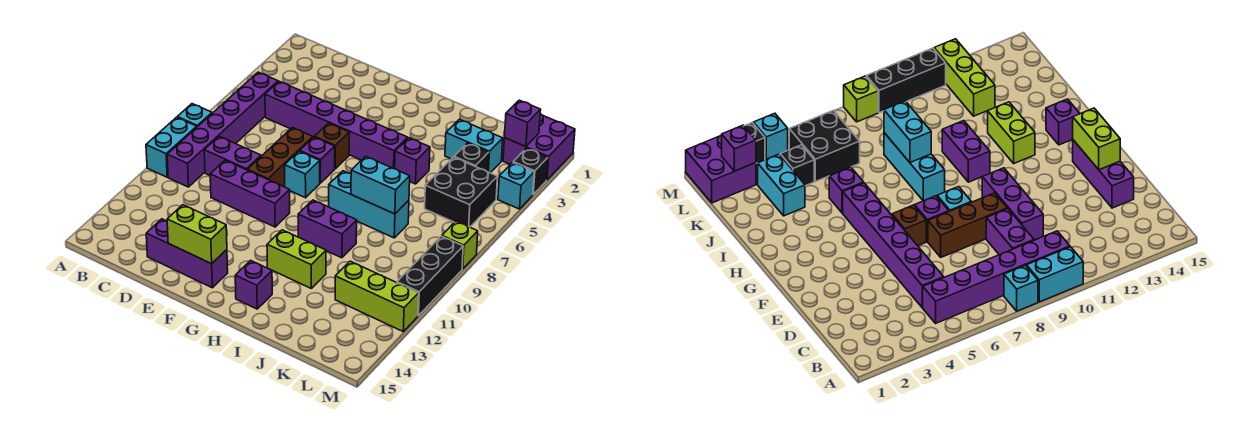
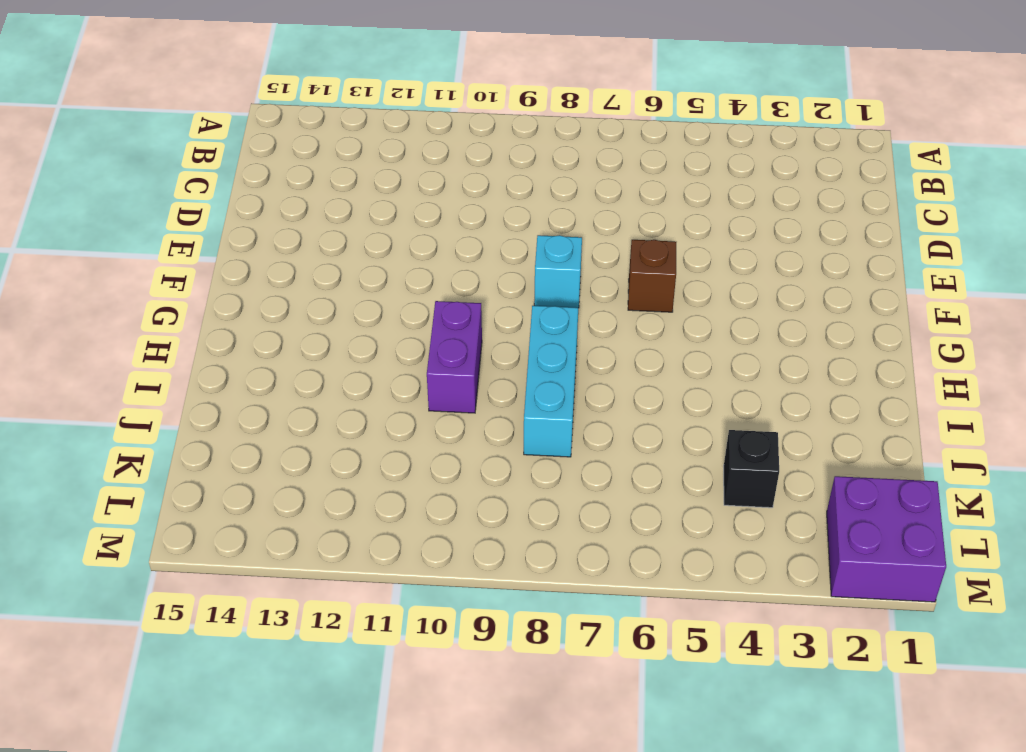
none -> cyan brick A8 level 1
none -> cyan brick A9:A10 level 1
none -> purple brick B5:B10 level 1

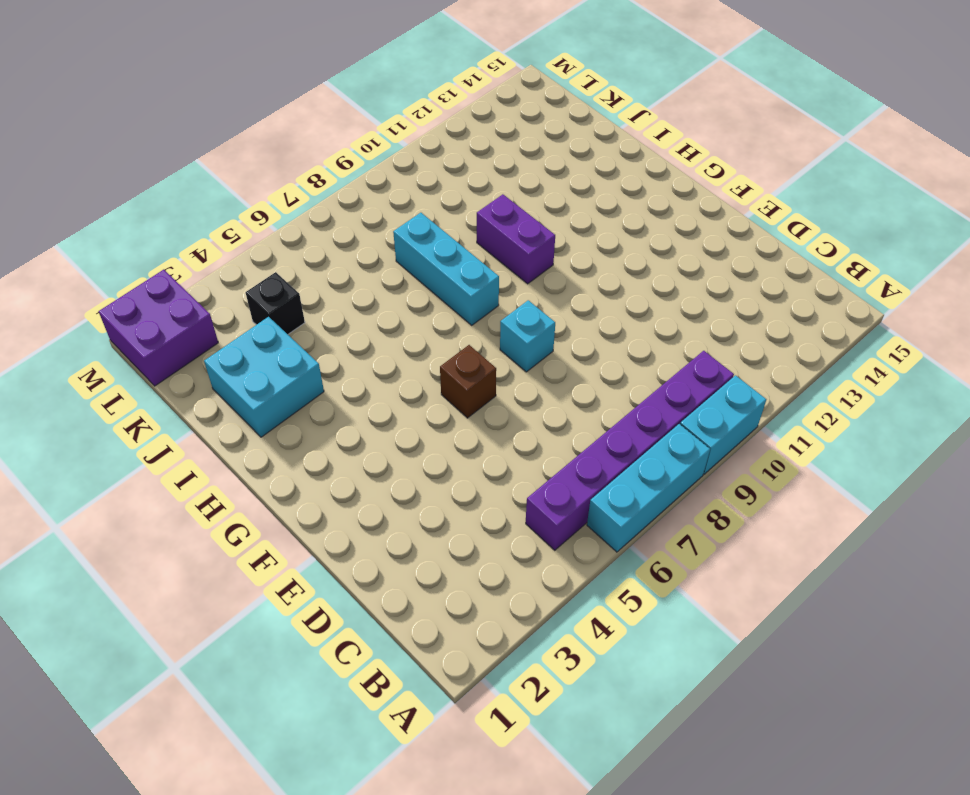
cyan brick A6:A8 level 1 -> cyan brick A8 level 1
cyan brick I2:J3 level 1 -> cyan brick J3:K3 level 1
none -> purple brick C5:H5 level 1
none -> purple brick C9:D9 level 1
none -> purple brick D10:F10 level 1

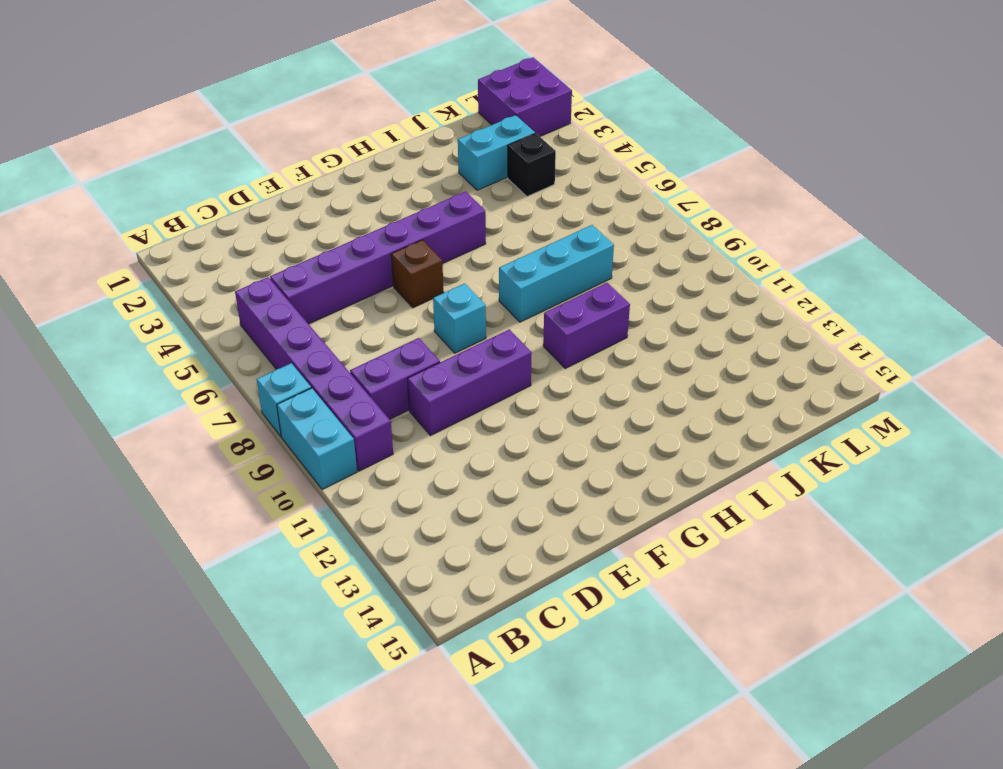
none -> purple brick D14:F14 level 1
none -> brown brick E7:E9 level 1
none -> purple brick F7 level 1

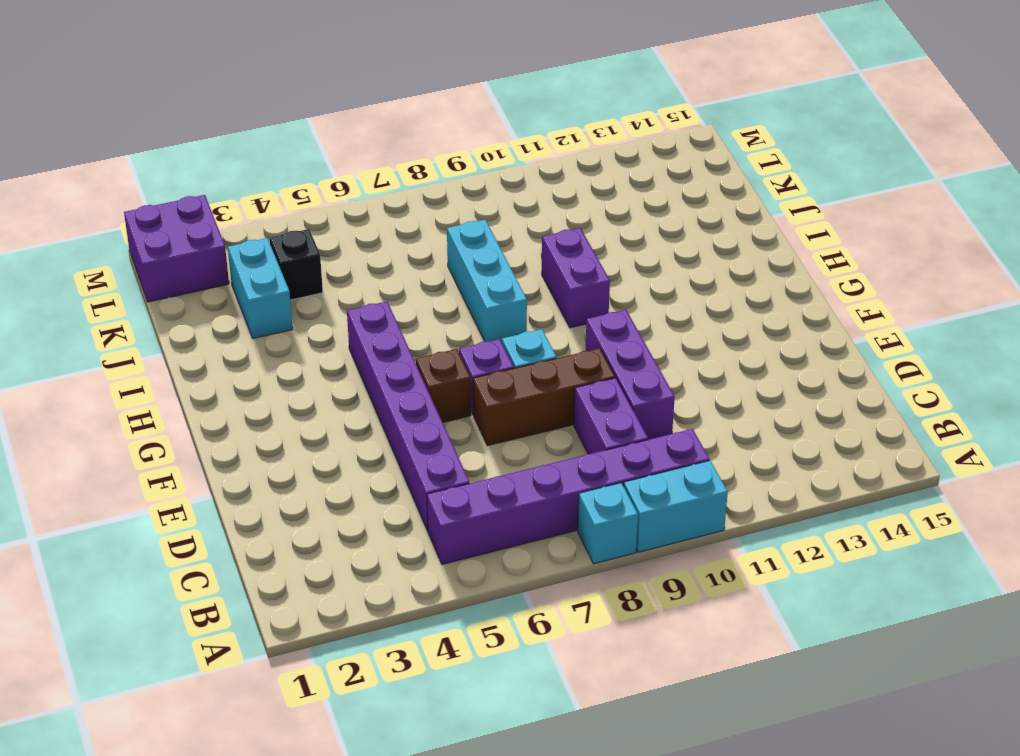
none -> purple brick D14:F14 level 1
none -> lime brick H12:I12 level 1
none -> purple brick H14 level 1

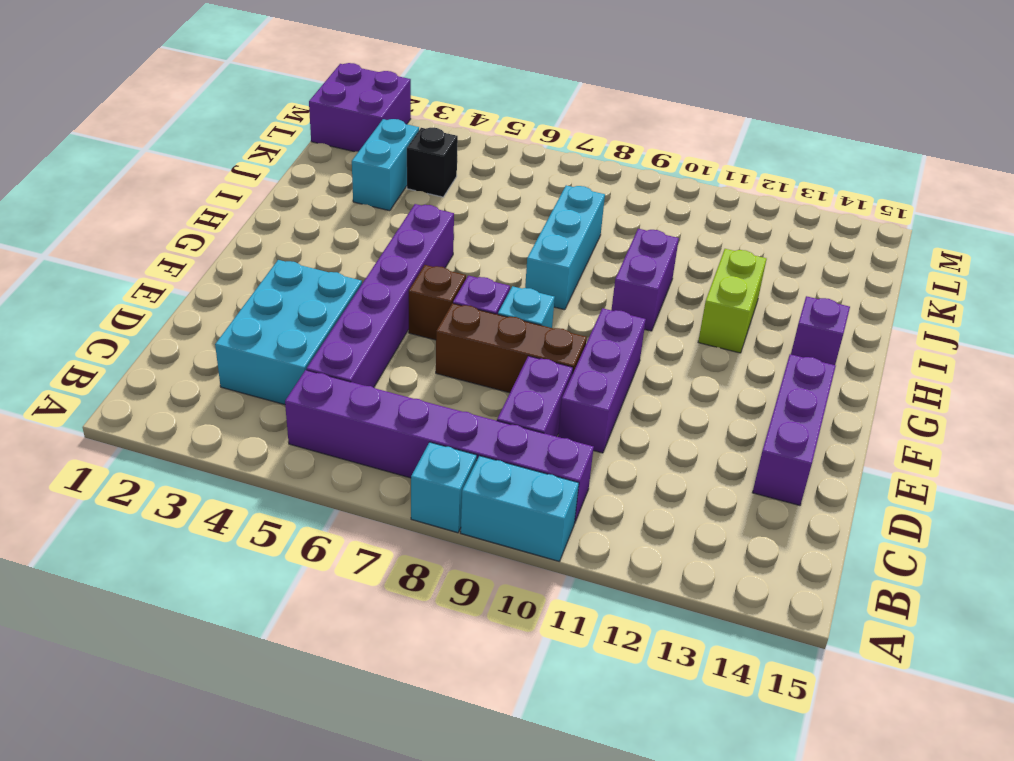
cyan brick C3:E4 level 1 -> none
none -> purple brick I5 level 1
none -> black brick K5:L6 level 1
none -> lime brick K12:M12 level 1

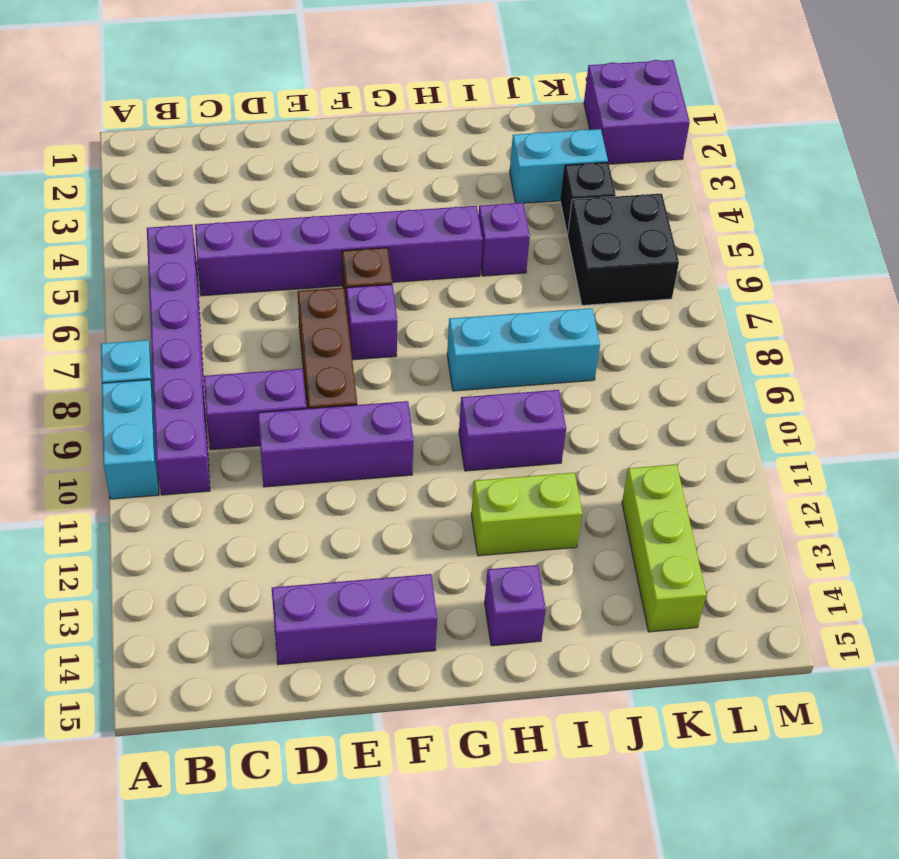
lime brick K12:K14 level 1 -> lime brick K12:M12 level 1
none -> cyan brick F8 level 1
none -> black brick M3 level 1
none -> cyan brick M4 level 1

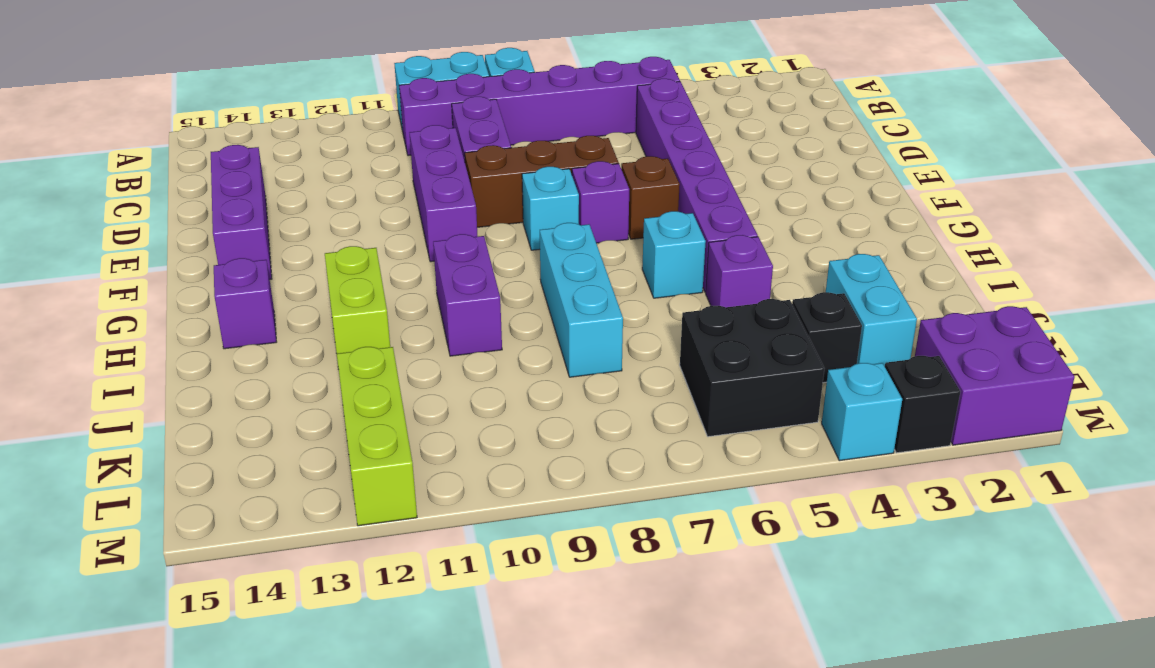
cyan brick H6 level 1 -> none
none -> lime brick M8 level 1
none -> black brick M9:M11 level 1
none -> lime brick E14:F14 level 2

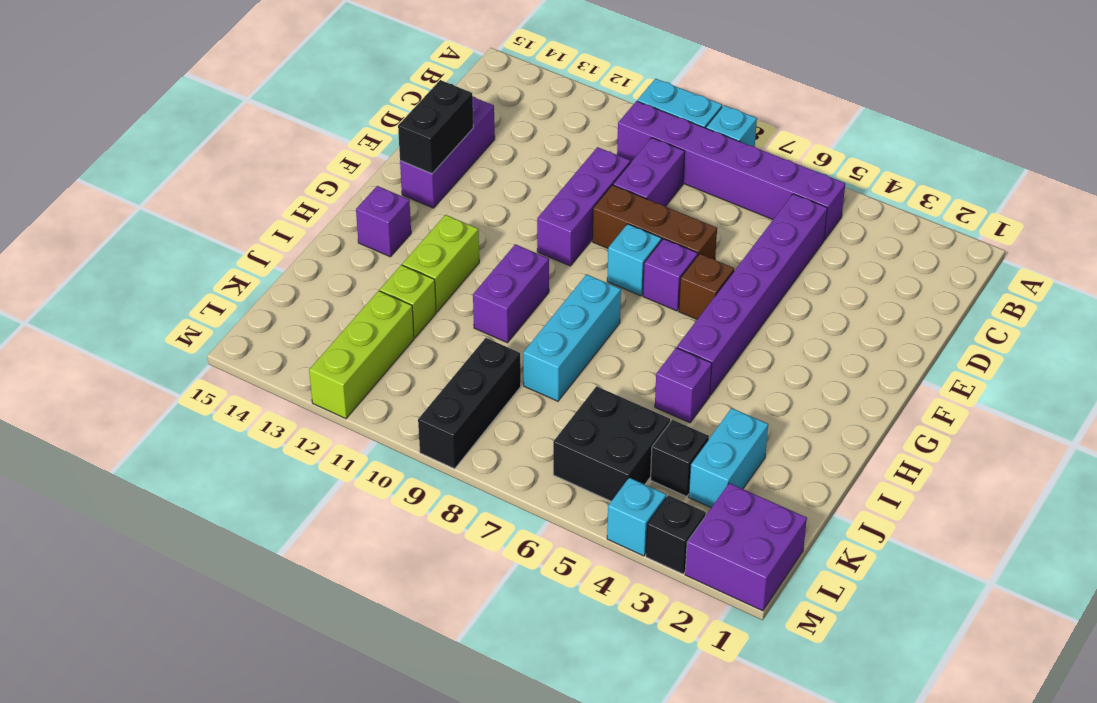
black brick E14:F14 level 2 -> lime brick E14:F14 level 2
lime brick J12 level 1 -> lime brick M8 level 1
black brick K9:M9 level 1 -> black brick M9:M11 level 1
none -> cyan brick I8:J8 level 2
none -> purple brick L2 level 2

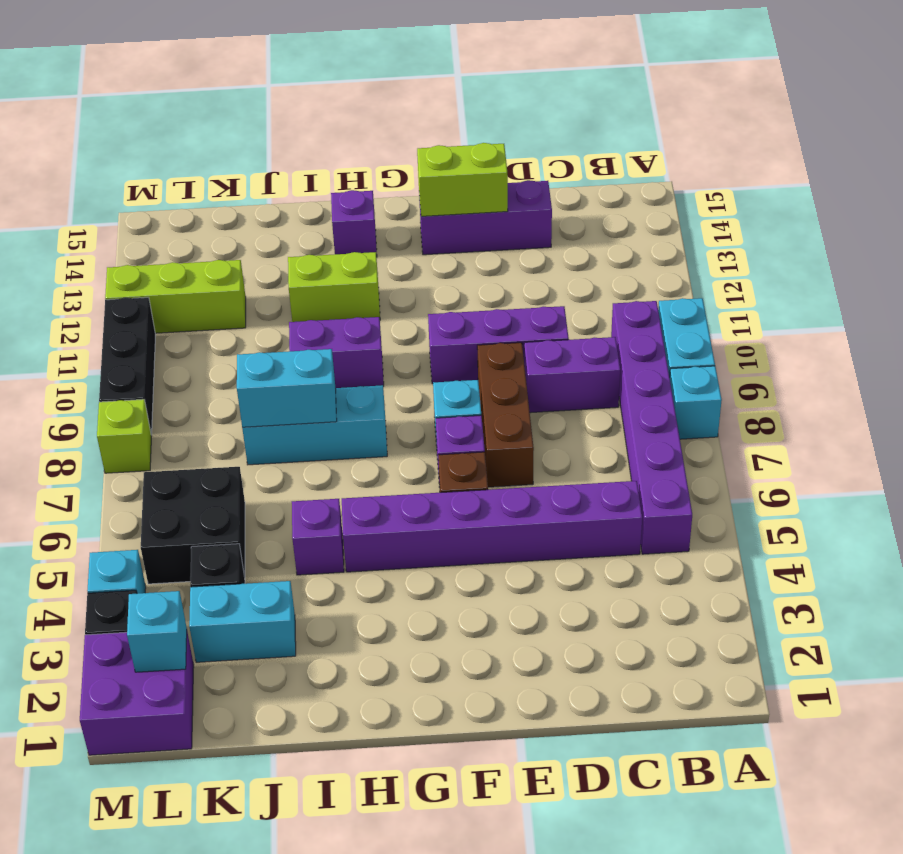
cyan brick L2 level 2 -> purple brick L2 level 2

